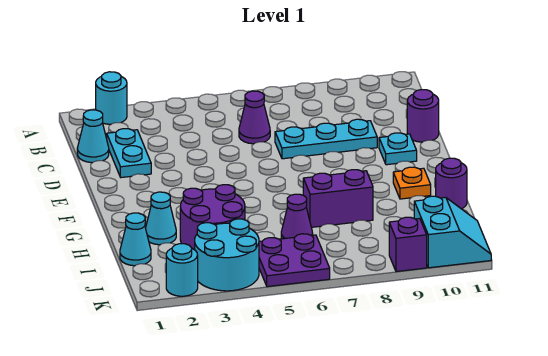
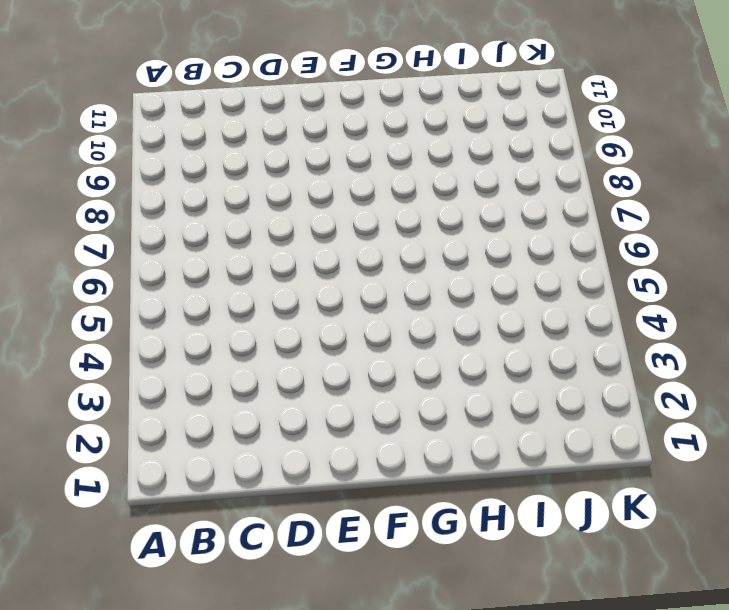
none -> cyan round brick A2 level 1
none -> cyan cone C1 level 1
none -> cyan plate C2:D2 level 1

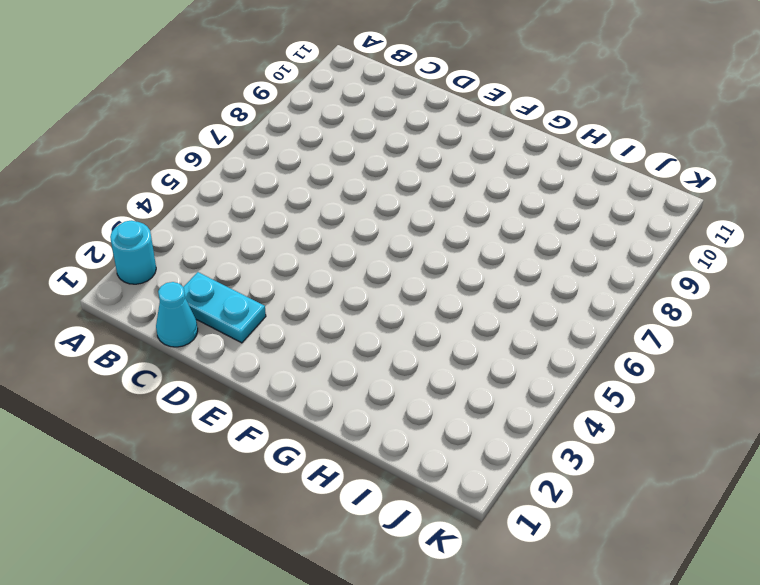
none -> purple cone C6 level 1
none -> cyan plate D7:D9 level 1
none -> purple round brick D11 level 1

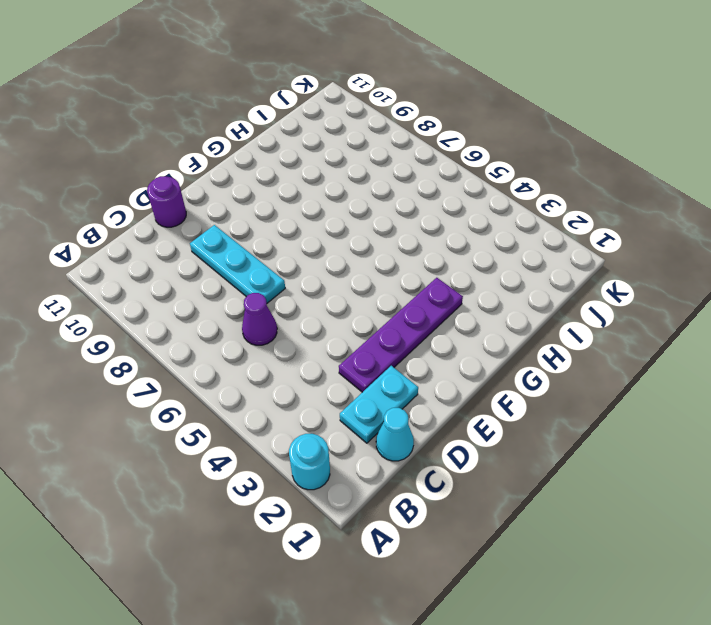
purple plate D3:G3 level 1 -> none
none -> cyan plate E10 level 1
none -> orange plate G10 level 1
none -> cyan cone H2 level 1

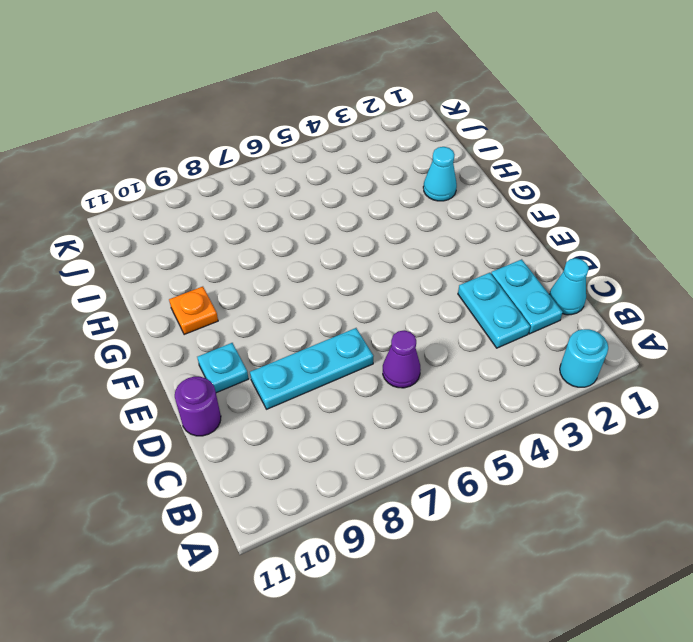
cyan plate C3:D3 level 1 -> none
none -> purple round brick H3:I4 level 1
none -> purple brick H7:H8 level 1
none -> purple round brick H11 level 1

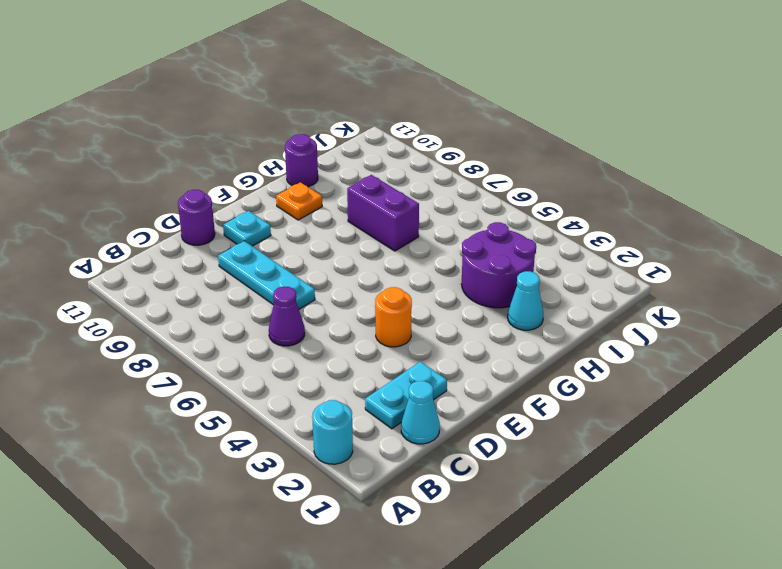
orange round brick E4 level 1 -> none
none -> cyan cone I1 level 1
none -> purple cone I6 level 1
none -> cyan round brick J3:K4 level 1

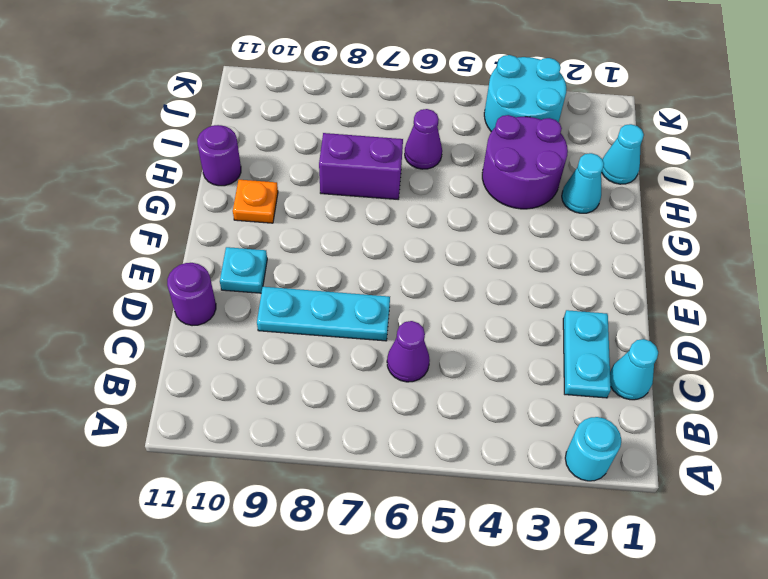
none -> purple plate J5:K6 level 1
none -> cyan slope J10:K11 level 1 top 10
none -> cyan round brick K2 level 1

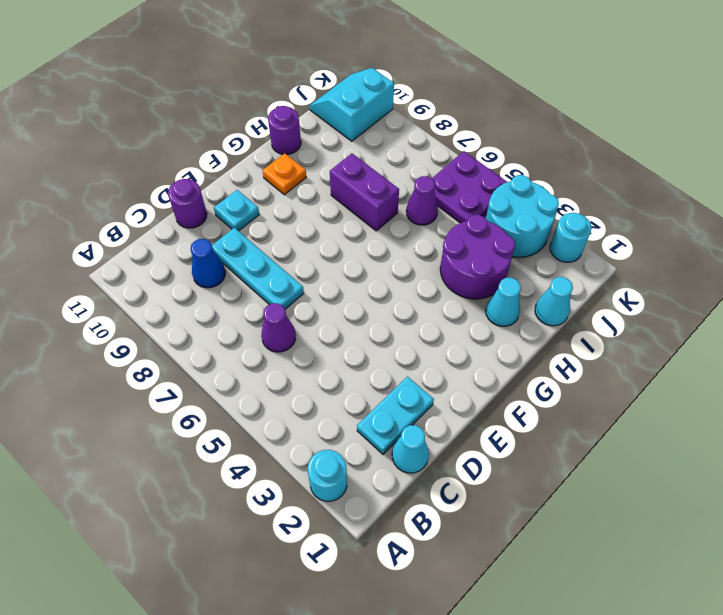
blue cone C9 level 1 -> none
none -> purple brick K9 level 1

